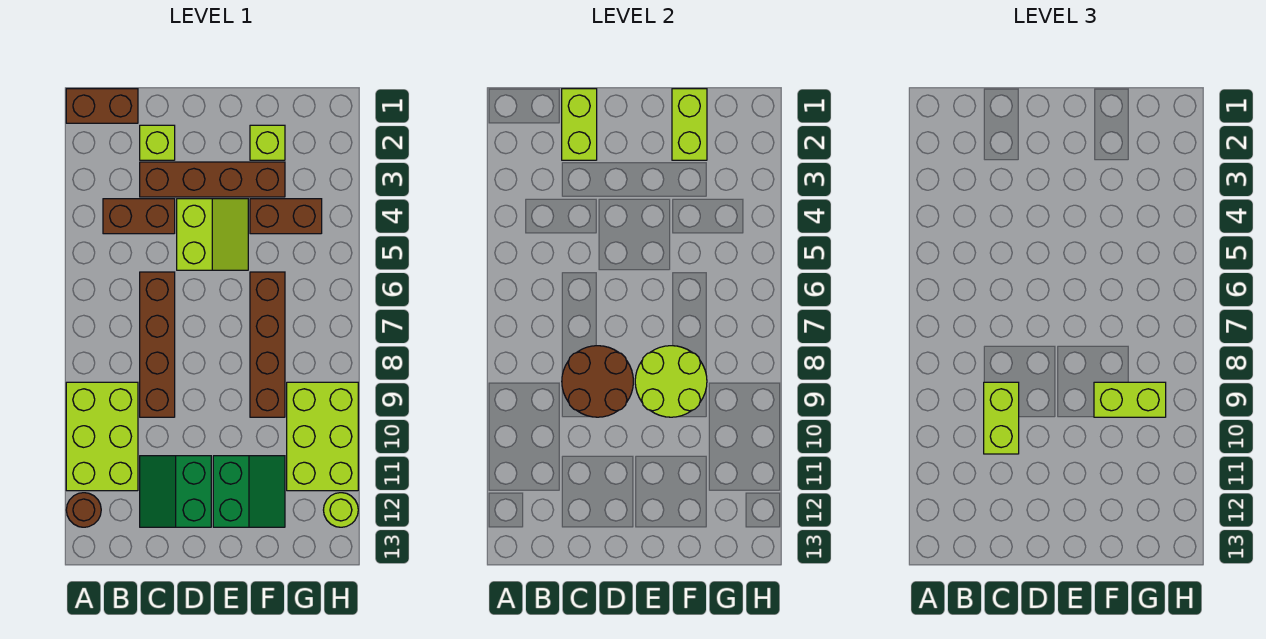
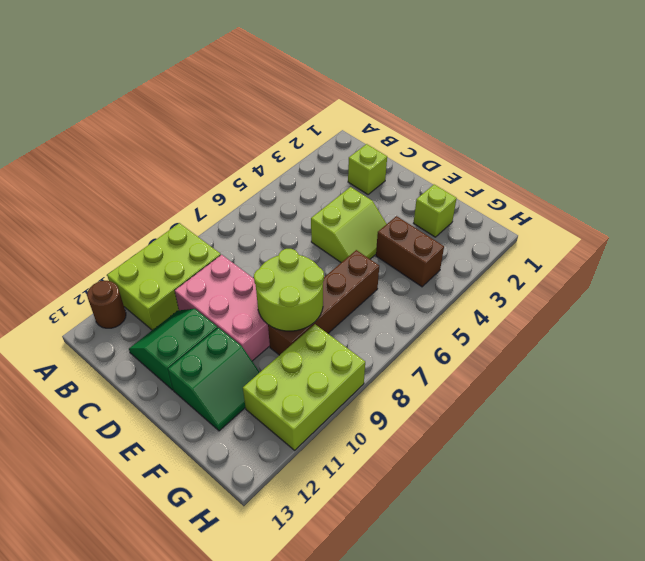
pink brick C9:E10 level 1 -> brown brick C6:C9 level 1
none -> brown brick A1:B1 level 1
none -> brown brick B4:C4 level 1
none -> brown brick C3:F3 level 1

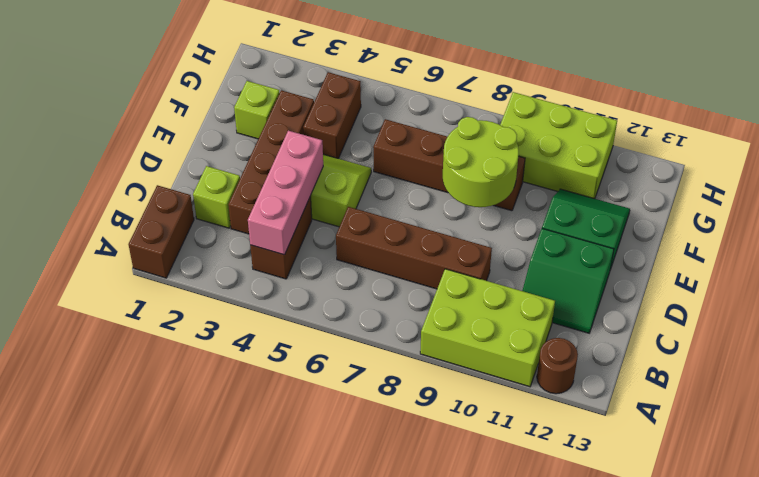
pink brick B4:D4 level 2 -> none
none -> lime round brick H12 level 1
none -> lime brick C1:C2 level 2
none -> brown round brick C8:D9 level 2

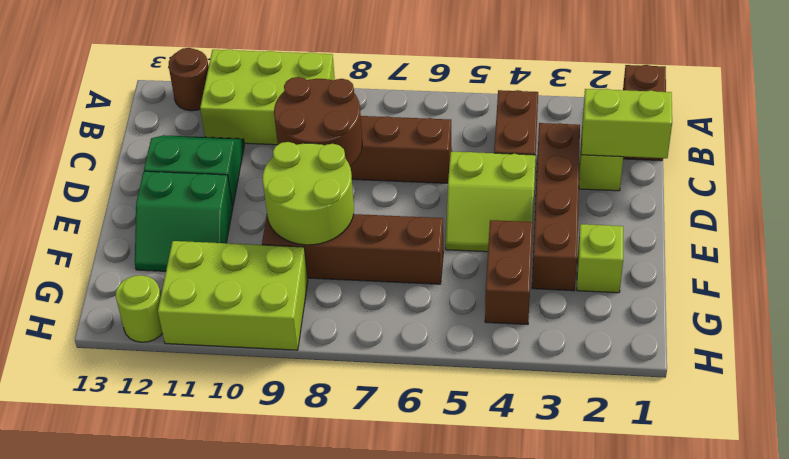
none -> lime brick F1:F2 level 2
none -> lime brick C9:C10 level 3
none -> lime brick F9:G9 level 3

